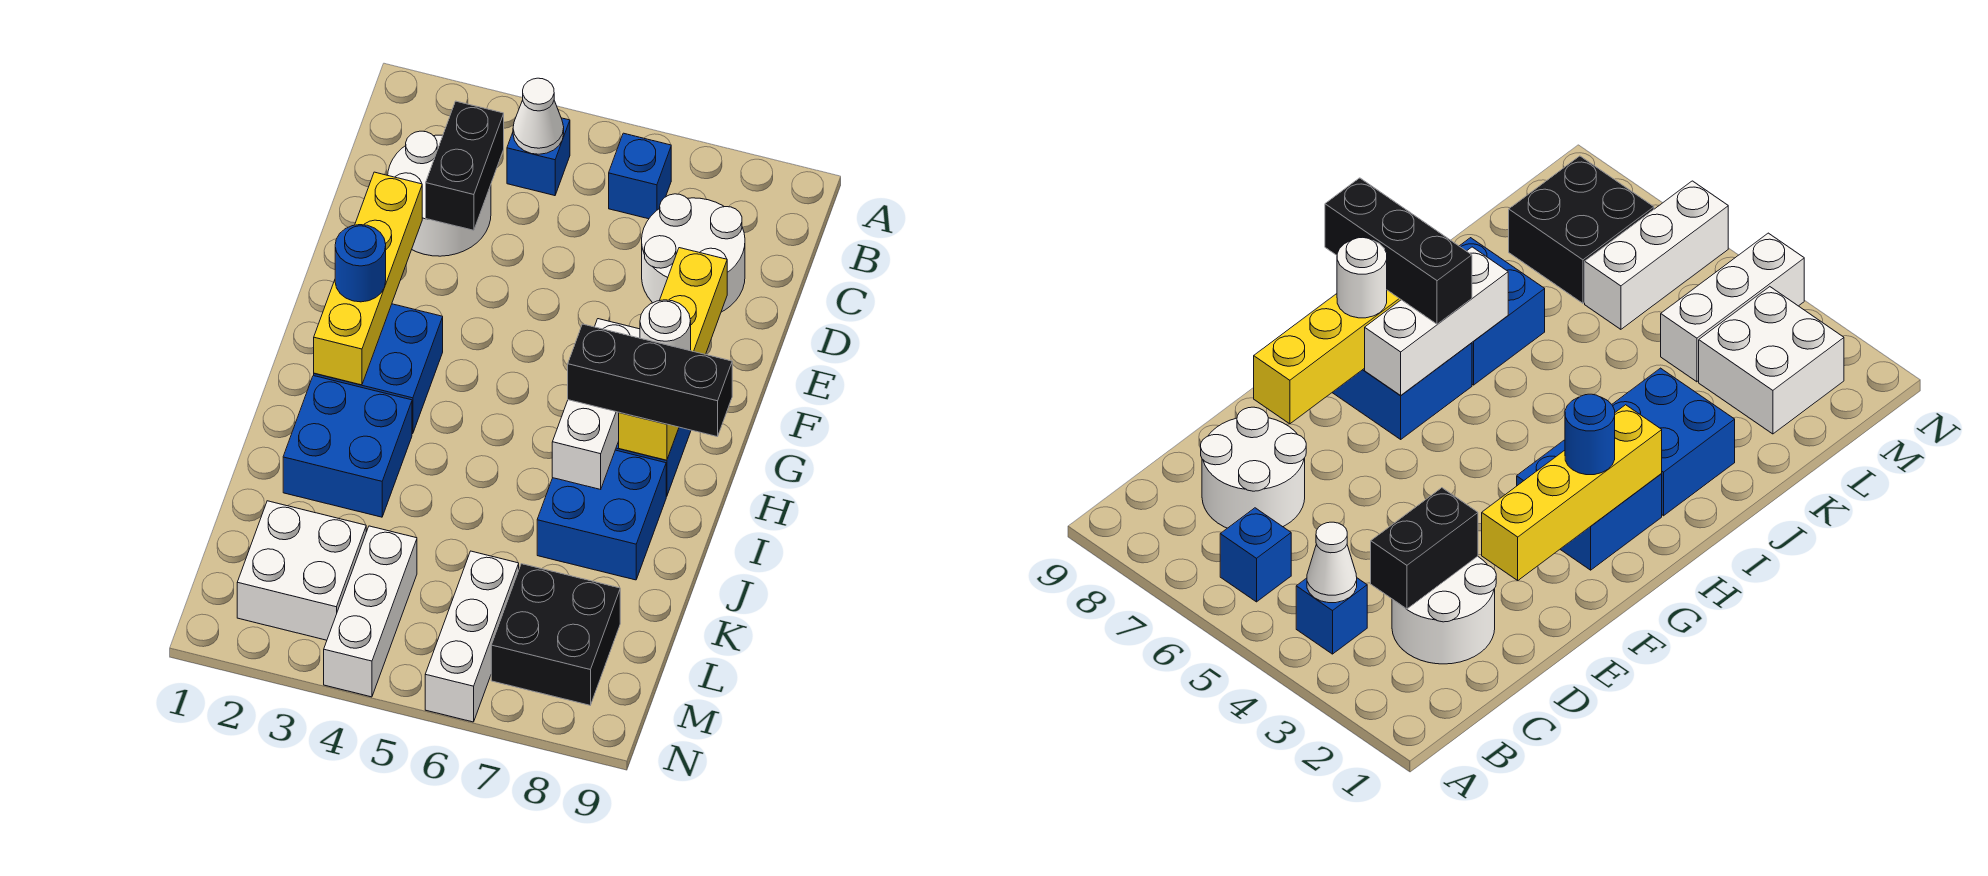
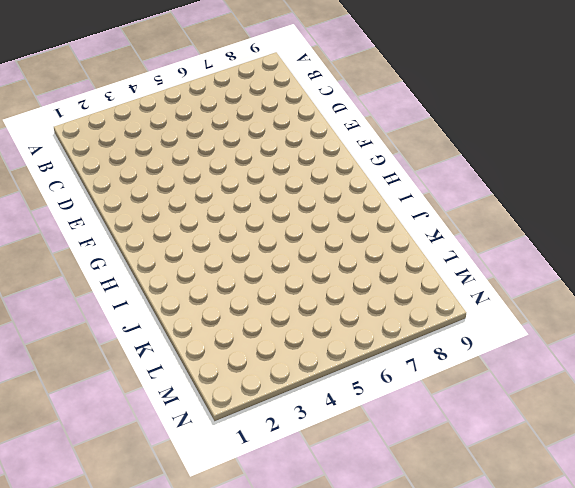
none -> blue brick B4 level 1
none -> blue brick B6 level 1
none -> white round brick C2:D3 level 1

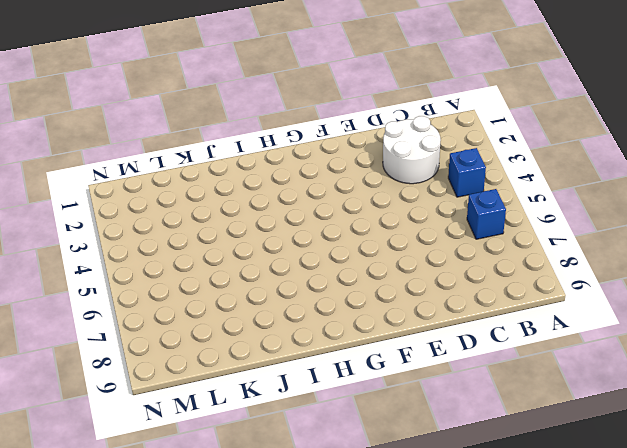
none -> white round brick C7:D8 level 1
none -> blue brick G2:H3 level 1
none -> blue brick G7:H8 level 1

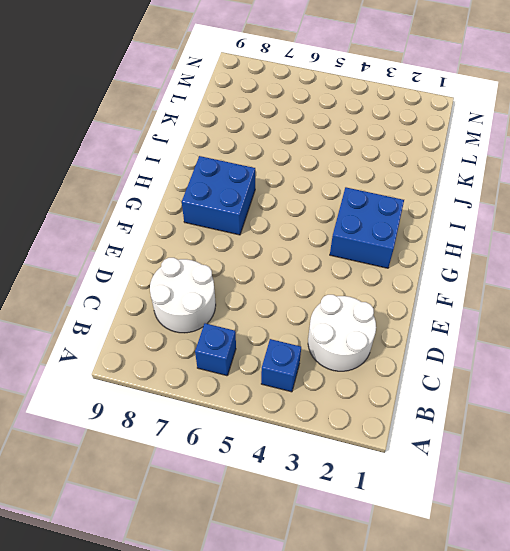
none -> blue brick I2:J3 level 1
none -> blue brick I7:J8 level 1
none -> white brick L2:M3 level 1

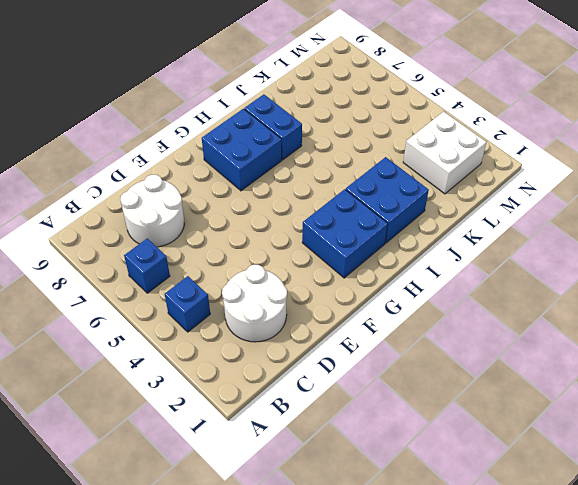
blue brick I7:I8 level 1 -> blue brick I7:J8 level 1
none -> white brick L4:N4 level 1
none -> white brick L6:N6 level 1
none -> black brick L7:M8 level 1

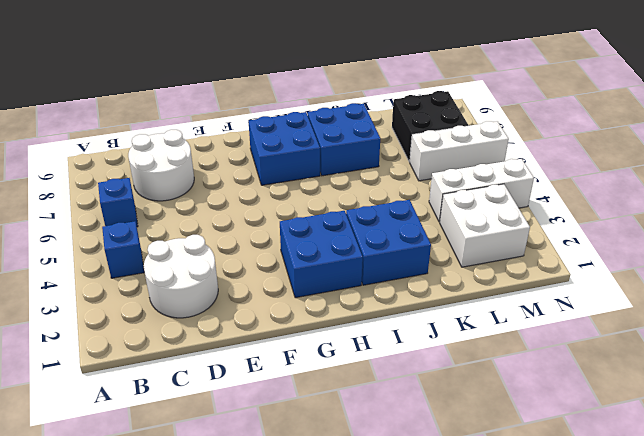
none -> white cone B4 level 2
none -> black brick C3:D3 level 2
none -> yellow brick E2:H2 level 2

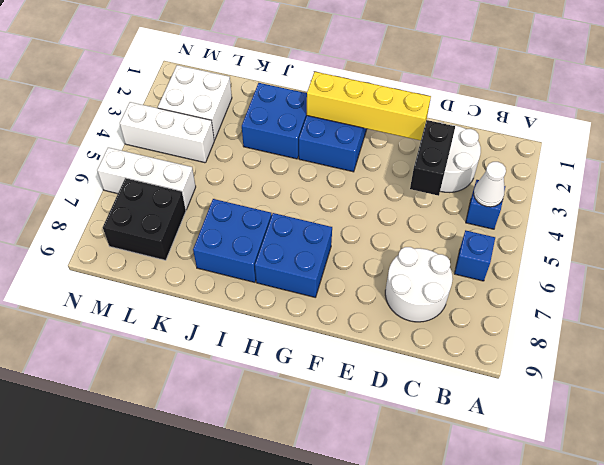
black brick D3:D4 level 2 -> black brick C3:D3 level 2
none -> yellow brick E8:H8 level 2
none -> white brick G7:I7 level 2
none -> blue round brick G2 level 3

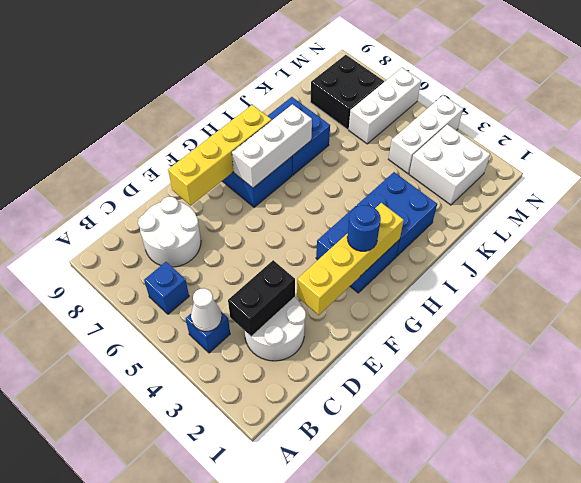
none -> white round brick G8 level 3
none -> black brick H7:H9 level 3

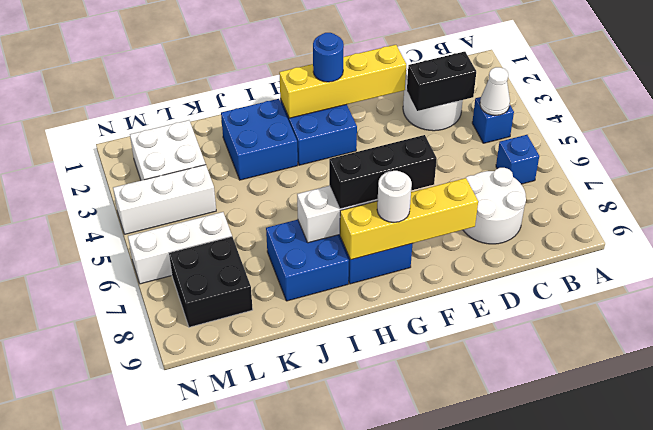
black brick F7:H7 level 3 -> black brick H7:H9 level 3

